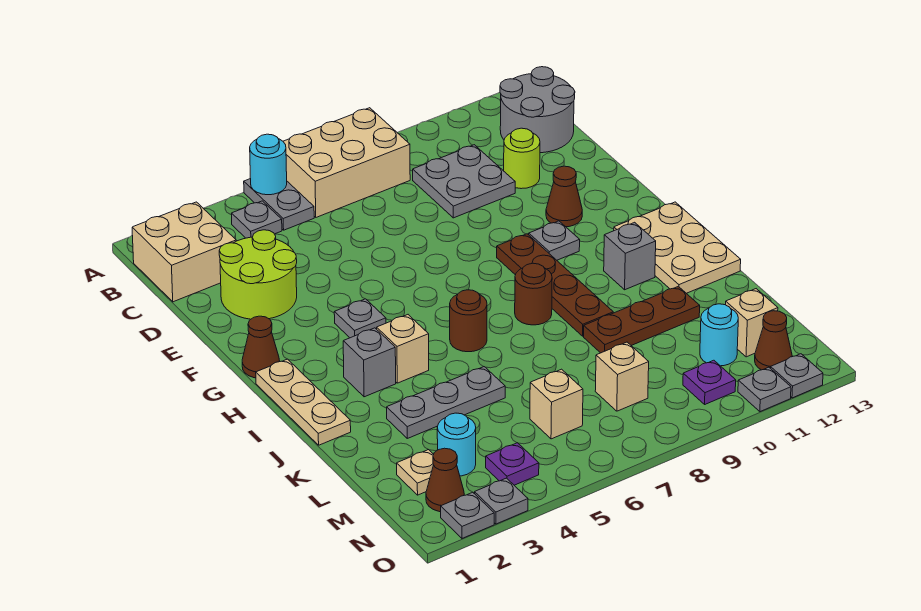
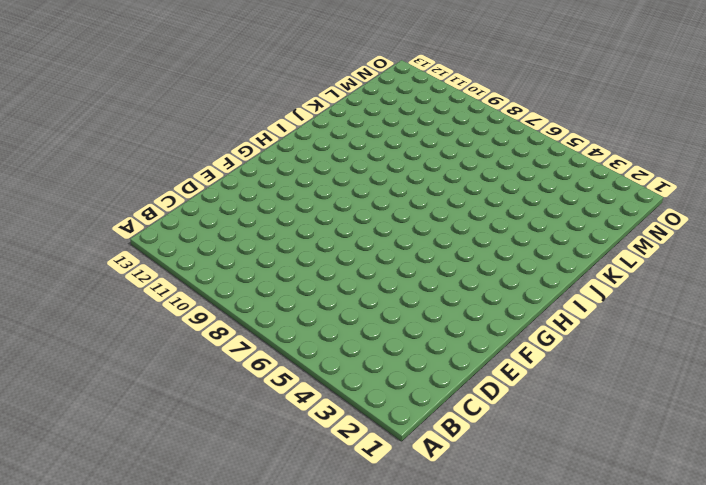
none -> grey plate A5:B5 level 1
none -> tan brick A6:B8 level 1
none -> tan brick B1:C2 level 1
none -> grey plate B4 level 1

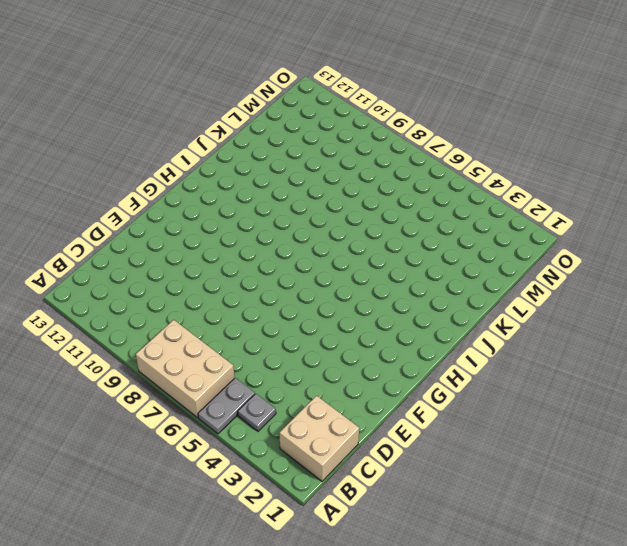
none -> grey round brick B12:C13 level 1
none -> grey plate C9:D10 level 1
none -> lime round brick D2:E3 level 1
none -> lime round brick D11 level 1

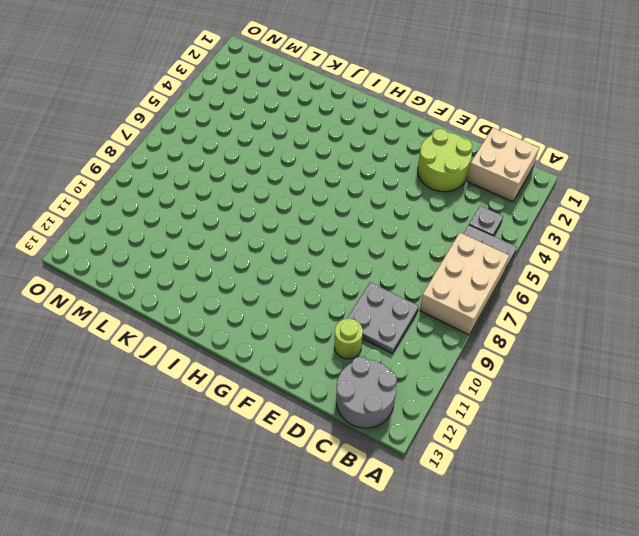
none -> brown cone F11 level 1
none -> brown cone G1 level 1
none -> grey plate G4 level 1
none -> brown plate G9:J9 level 1

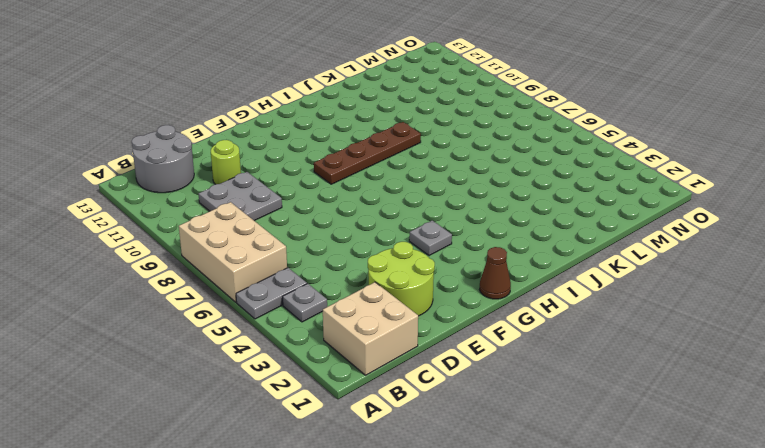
none -> brown cone F11 level 1
none -> grey plate G10 level 1
none -> tan plate H1:J1 level 1
none -> tan plate H12:J13 level 1

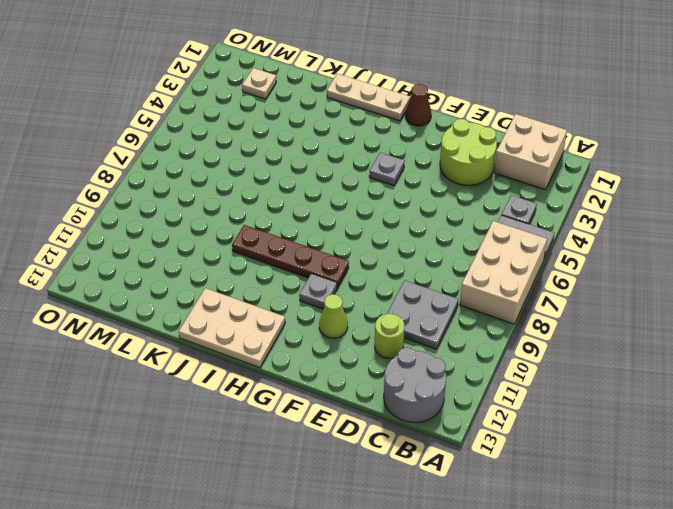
lime cone F11 level 1 -> brown cone F11 level 1
none -> grey brick I3 level 1
none -> tan brick I4 level 1
none -> brown round brick I6 level 1
none -> brown round brick I8 level 1

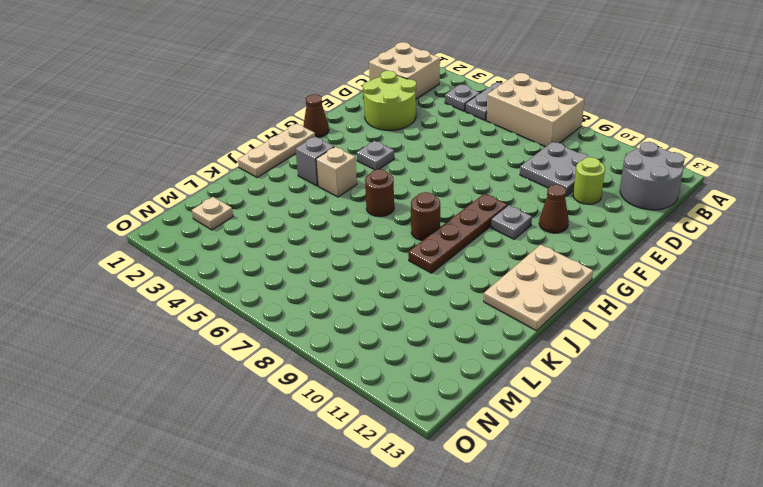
none -> grey brick I11 level 1
none -> grey plate K3:K5 level 1
none -> brown plate K9:K11 level 1
none -> cyan round brick M3 level 1

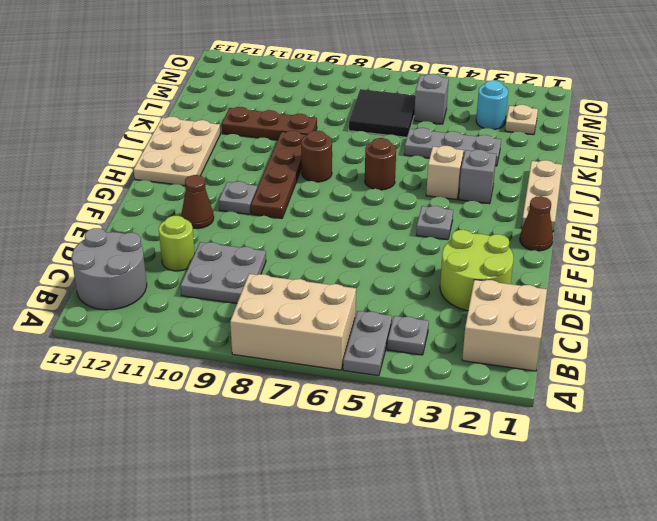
black tile L6:M7 level 1 -> tan brick M6 level 1
grey brick M5 level 1 -> grey brick I11 level 1
none -> tan brick M8 level 1
none -> cyan round brick M11 level 1
none -> tan brick M12 level 1
none -> brown cone N2 level 1

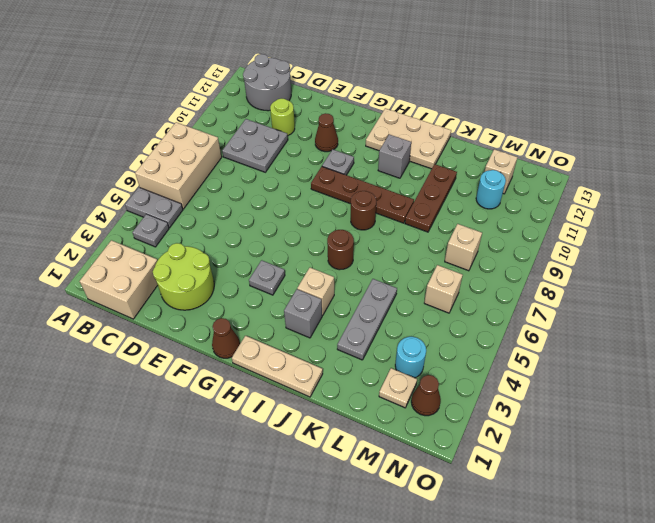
none -> purple plate N4 level 1
none -> purple plate N10 level 1
none -> brown cone N12 level 1
none -> grey plate O2 level 1

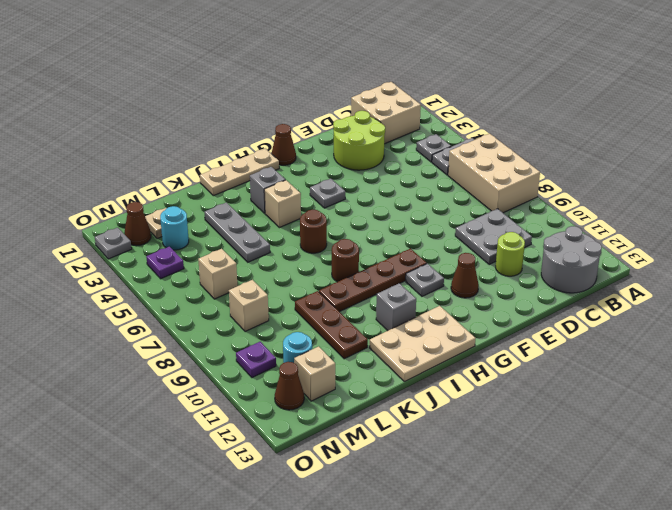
none -> grey plate O3 level 1
none -> grey plate O11 level 1
none -> grey plate O12 level 1
none -> cyan round brick A5 level 2

